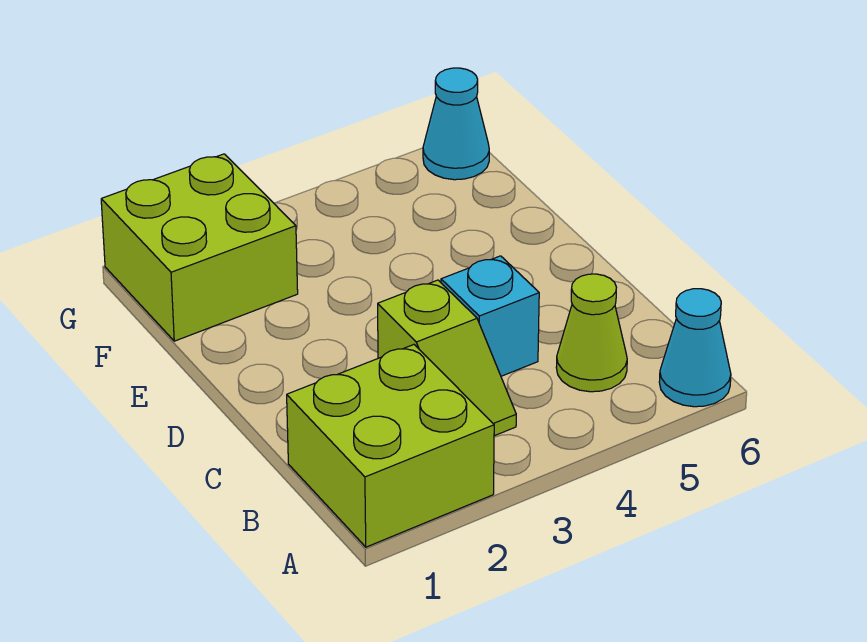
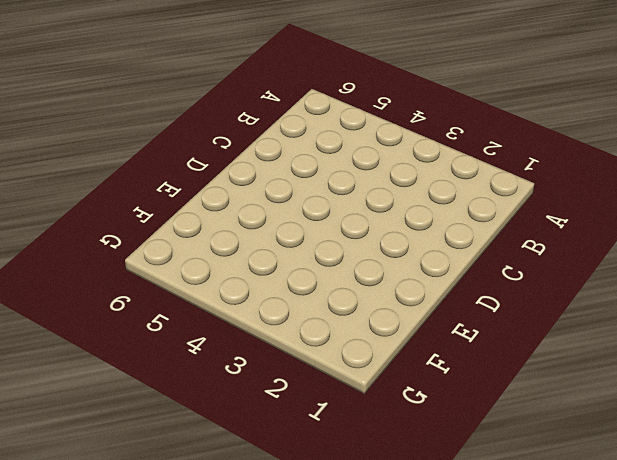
none -> lime brick A1:B2 level 1
none -> cyan cone A6 level 1

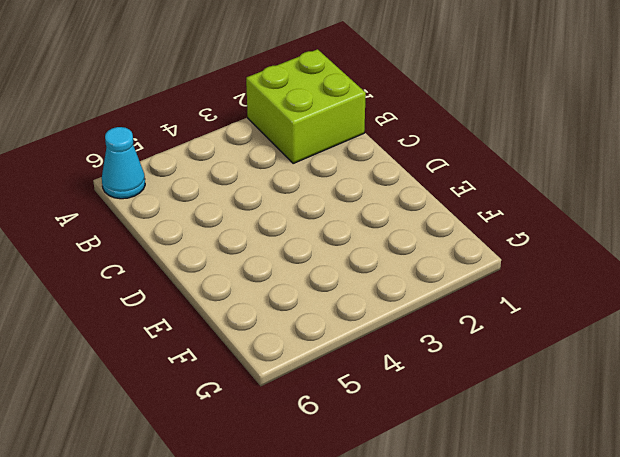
none -> lime slope B3:C3 level 1 top C
none -> lime cone B5 level 1

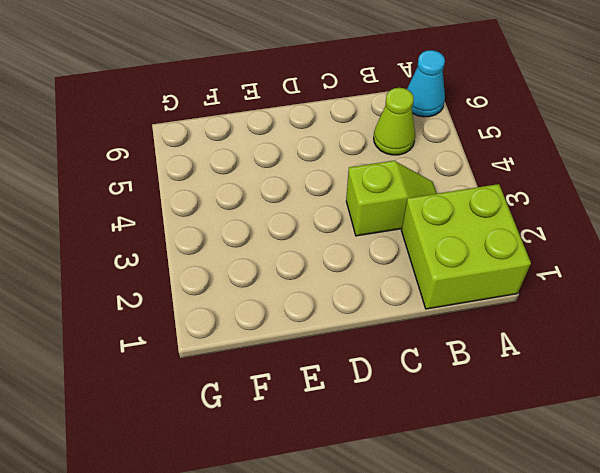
none -> cyan brick C4 level 1
none -> lime brick F1:G2 level 1

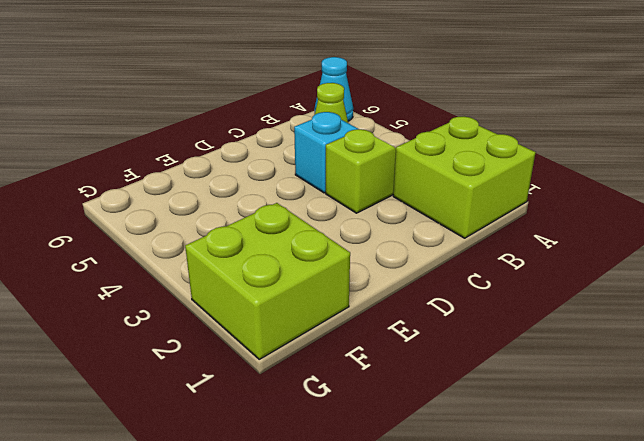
none -> cyan cone G6 level 1

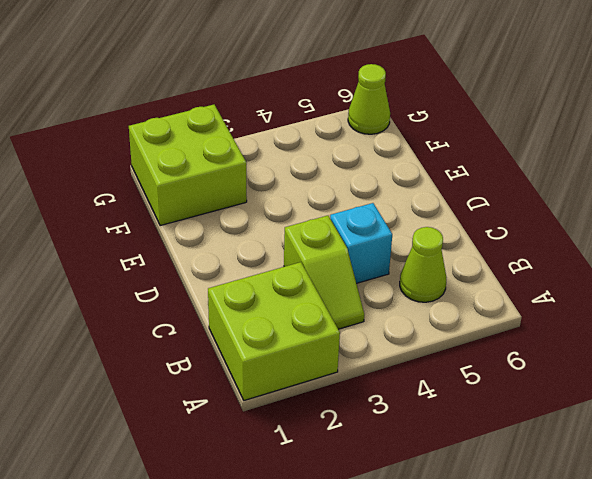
lime cone G6 level 1 -> cyan cone G6 level 1
none -> cyan cone A6 level 1

